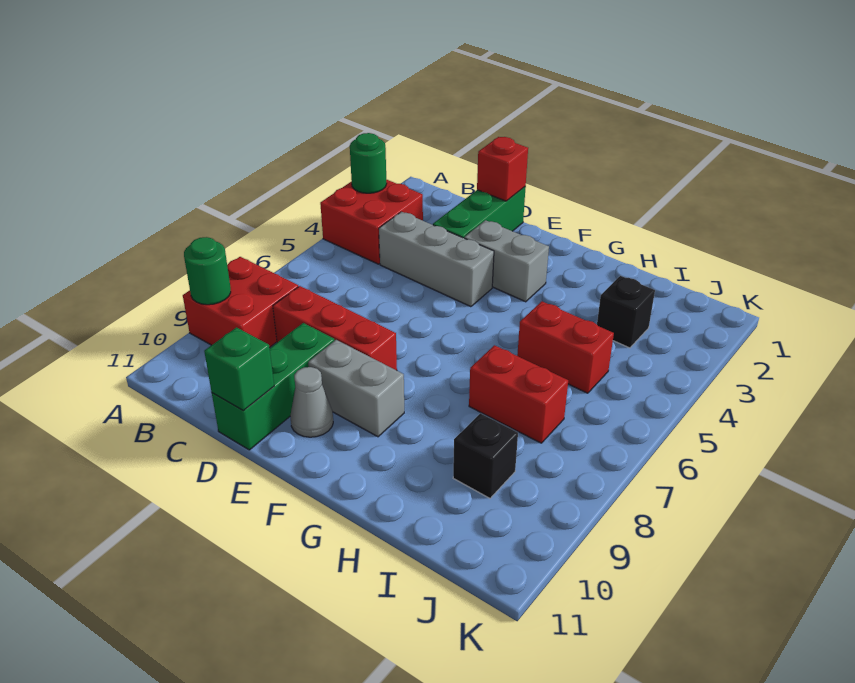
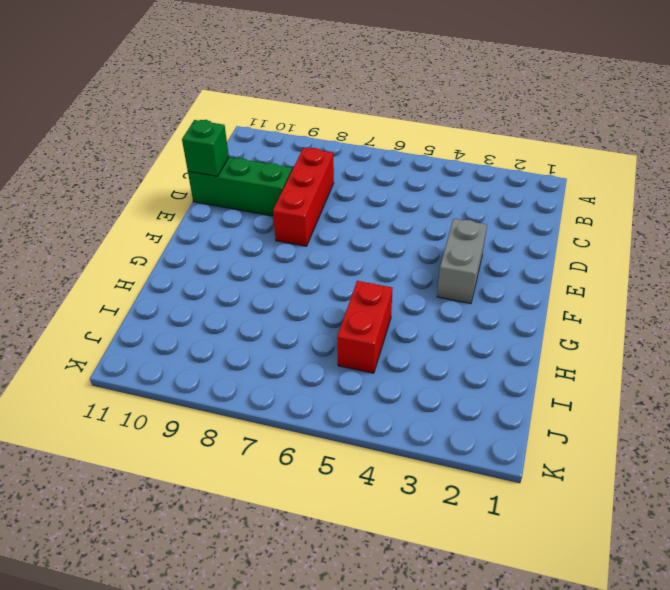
none -> red brick A3:B4 level 1
none -> red brick A8:B9 level 1
none -> grey brick C4:E4 level 1

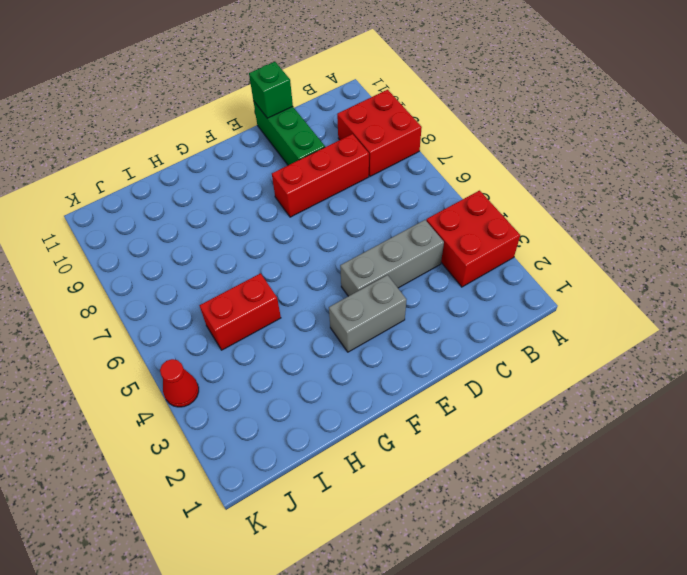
red cone K4 level 1 -> none
none -> green brick D1:D3 level 1
none -> grey brick E9:F9 level 1
none -> grey cone E10 level 1

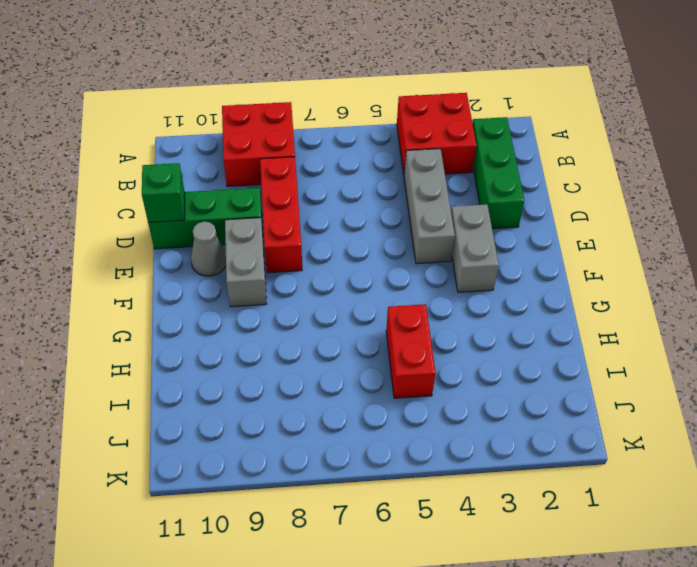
green brick B2:D2 level 1 -> green brick D1:D3 level 1
none -> red brick H7:I7 level 1
none -> black brick I3 level 1
none -> black brick I9 level 1

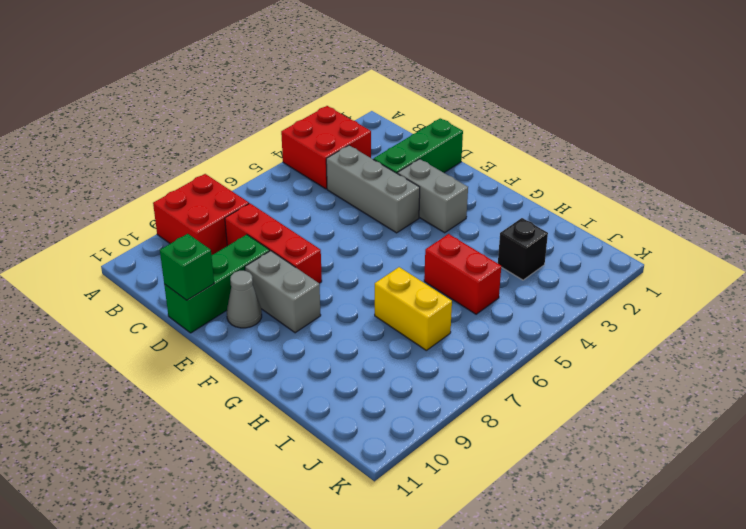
yellow brick H7:I7 level 1 -> red brick H7:I7 level 1
none -> black brick I9 level 1
none -> green round brick A3 level 2
none -> green round brick A9 level 2

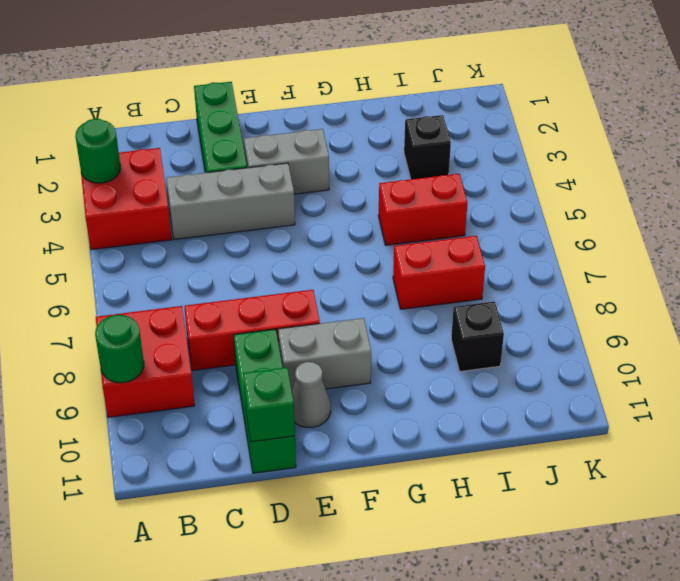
none -> red brick D1 level 2

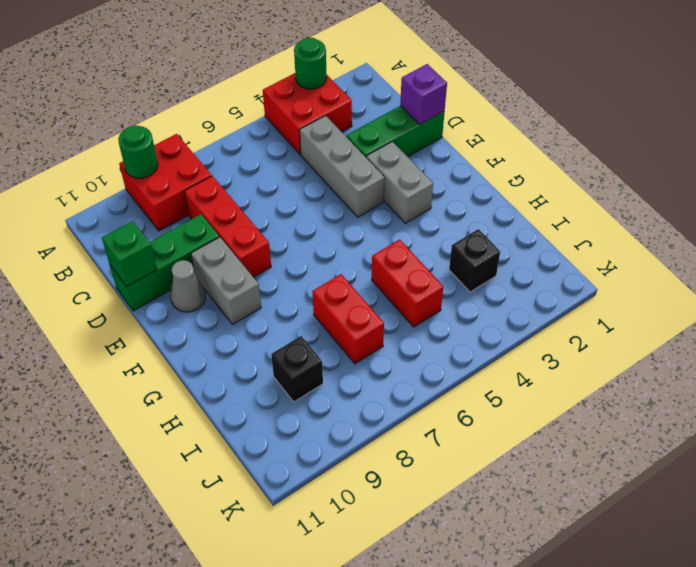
purple brick D1 level 2 -> red brick D1 level 2

